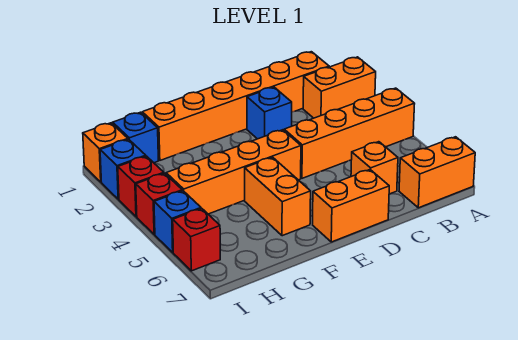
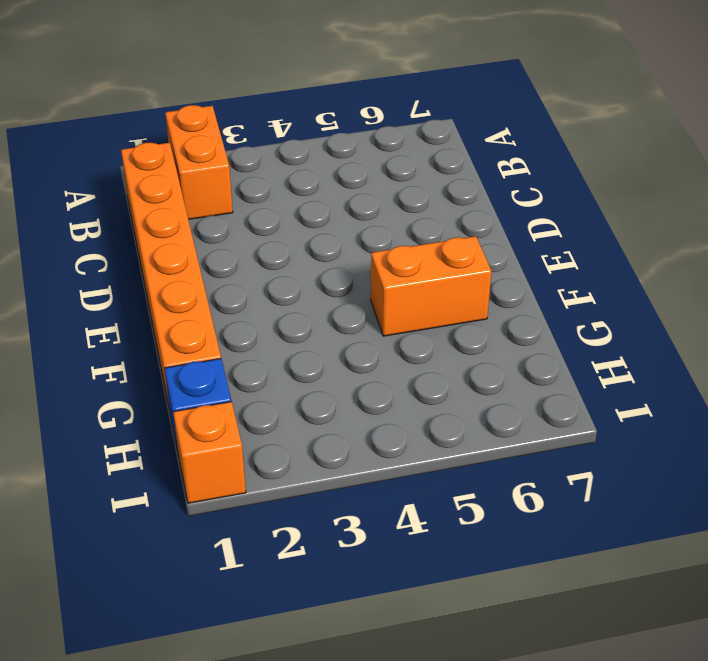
none -> orange brick A4:D4 level 1
none -> orange brick A7:B7 level 1
none -> orange brick C6 level 1

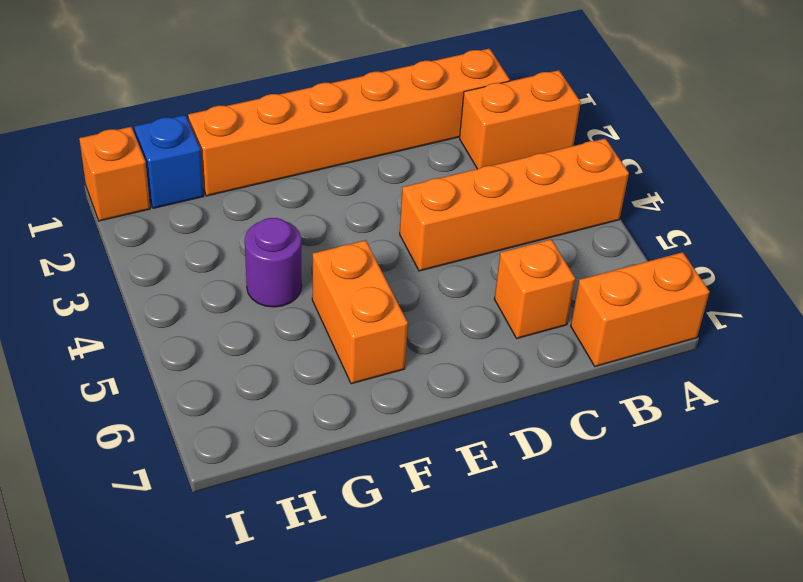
purple round brick G4 level 1 -> orange brick E4:H4 level 1
none -> blue brick D2 level 1
none -> orange brick D7:E7 level 1
none -> blue brick I2 level 1

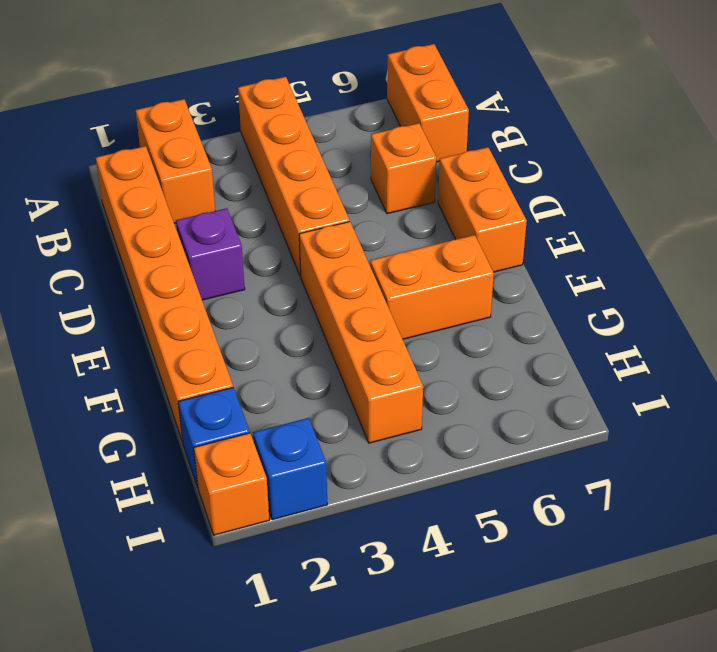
purple brick D2 level 1 -> blue brick D2 level 1
none -> red brick I3 level 1
none -> red brick I4 level 1
none -> blue brick I5 level 1

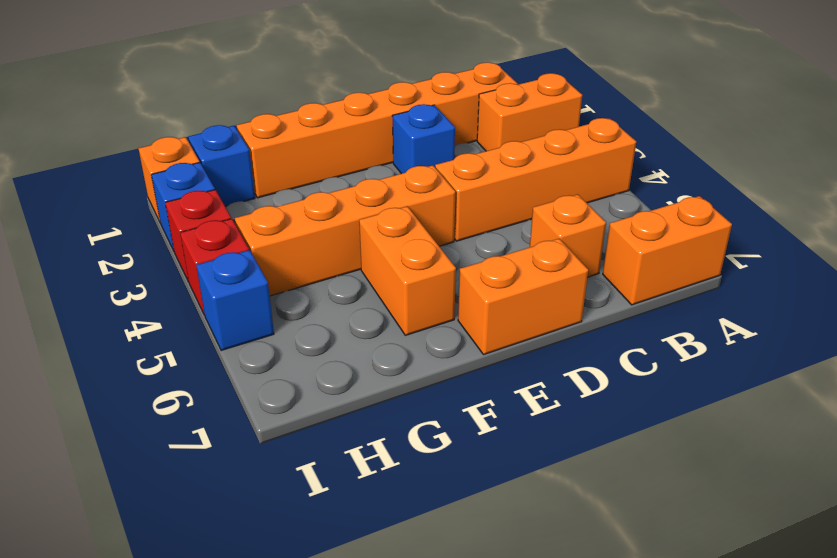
none -> red brick I6 level 1

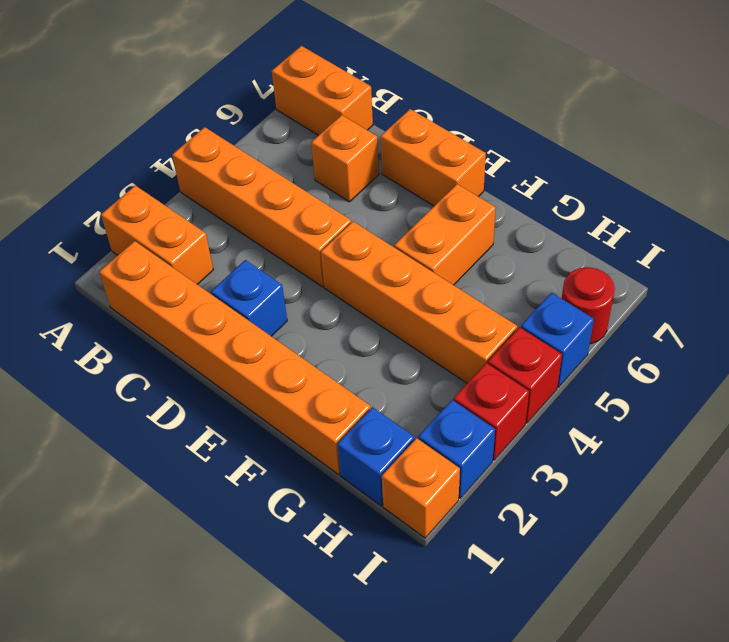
red round brick I6 level 1 -> red brick I6 level 1

